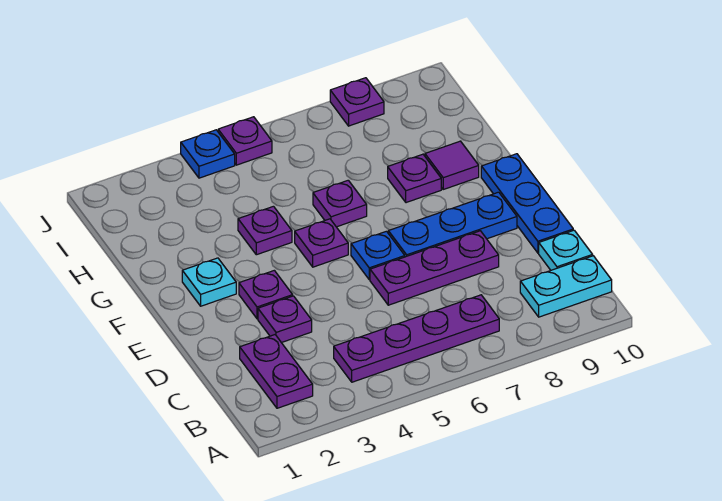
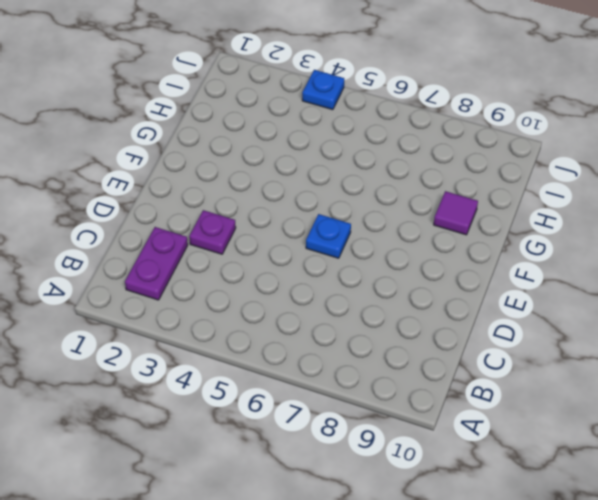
none -> purple plate B4:B7 level 1
none -> cyan plate B9:B10 level 1
none -> cyan plate C10 level 1

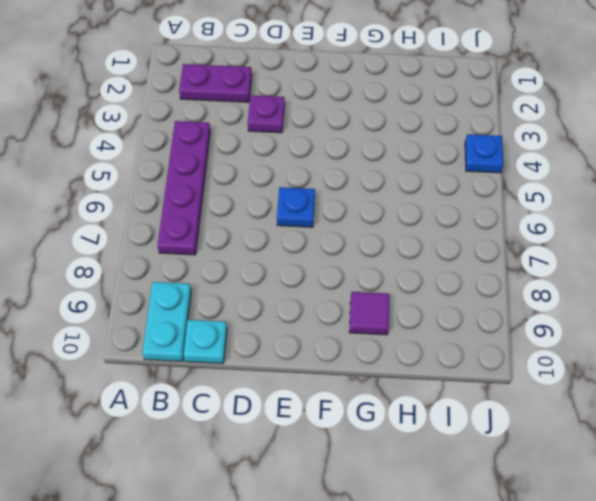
none -> purple plate D6:D8 level 1
none -> blue plate D10:F10 level 1
none -> purple plate E3 level 1

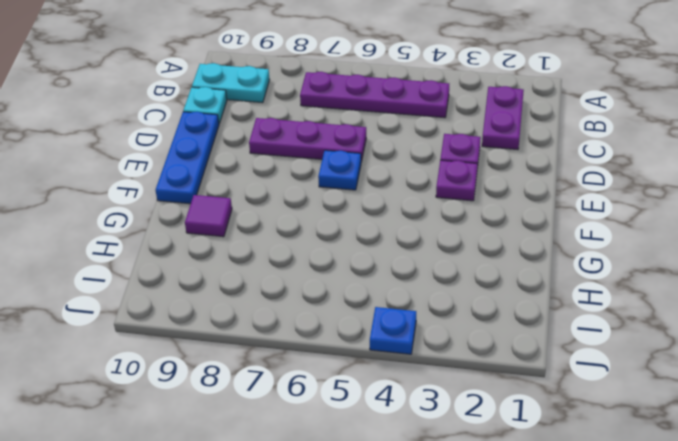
none -> blue plate E7:E9 level 1
none -> cyan plate F2 level 1
none -> purple plate F5 level 1

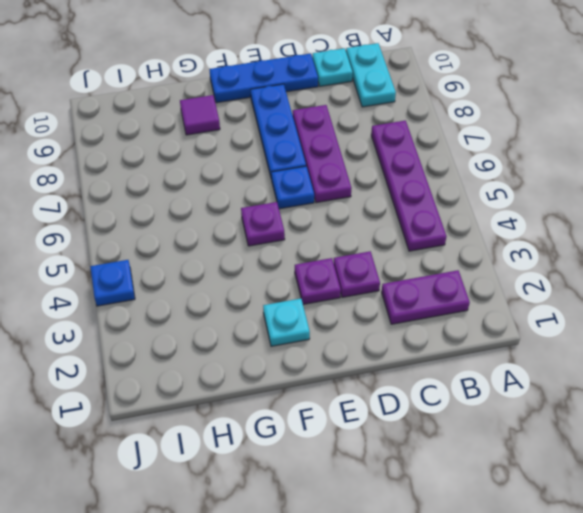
none -> purple plate G4 level 1
none -> purple plate G6 level 1
none -> purple plate G8 level 1

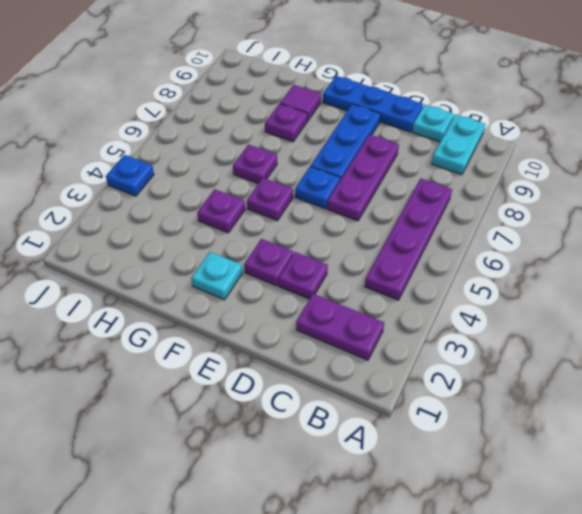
none -> purple plate J5 level 1
none -> purple plate J8 level 1

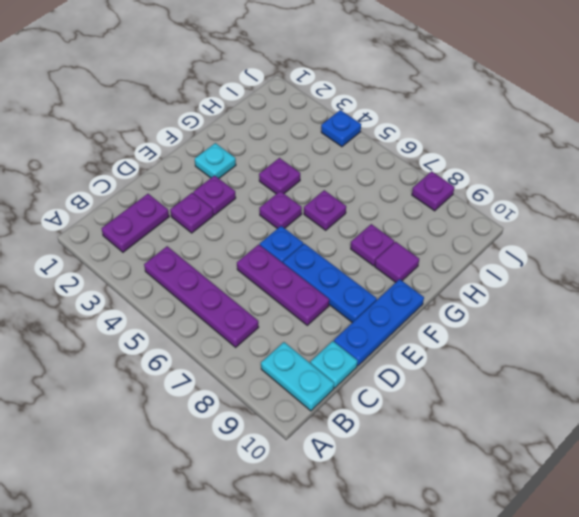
none -> purple plate J5 level 1

